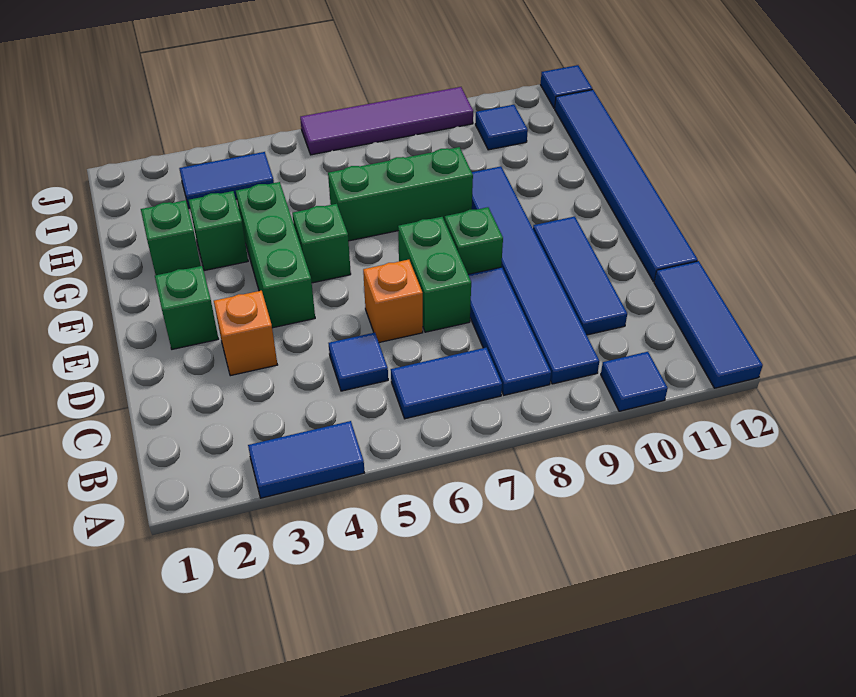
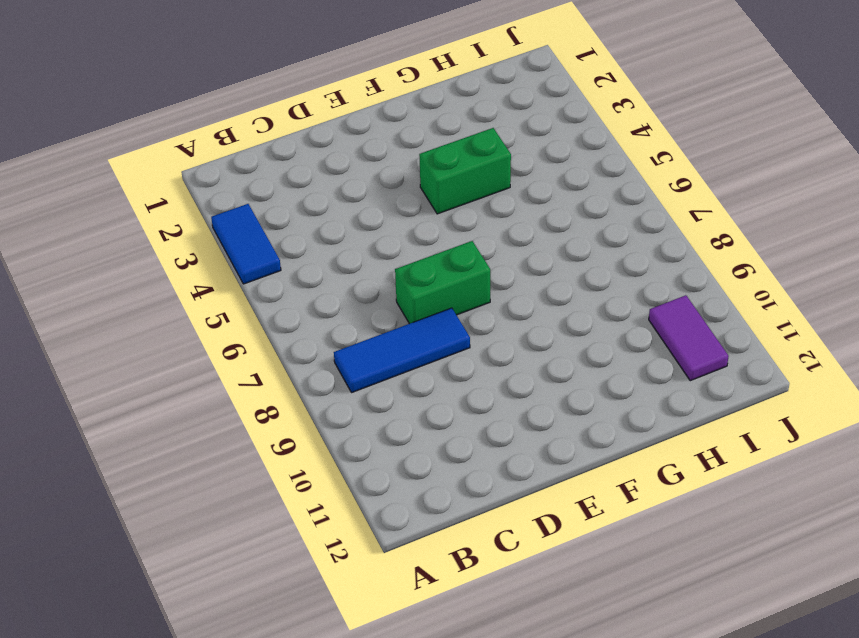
green brick F4:G4 level 1 -> green brick E4:G4 level 1
purple tile I10:I11 level 1 -> blue tile I10 level 1
none -> blue tile A10 level 1
none -> blue tile A12:C12 level 1
none -> blue tile B6:B7 level 1

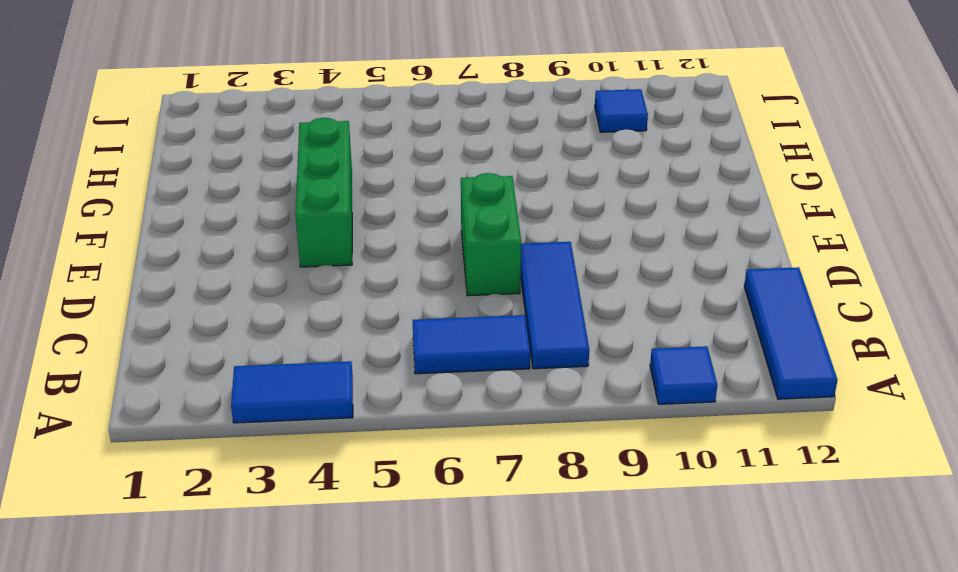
none -> blue tile B9:G9 level 1
none -> blue tile C5 level 1
none -> blue tile C10:E10 level 1

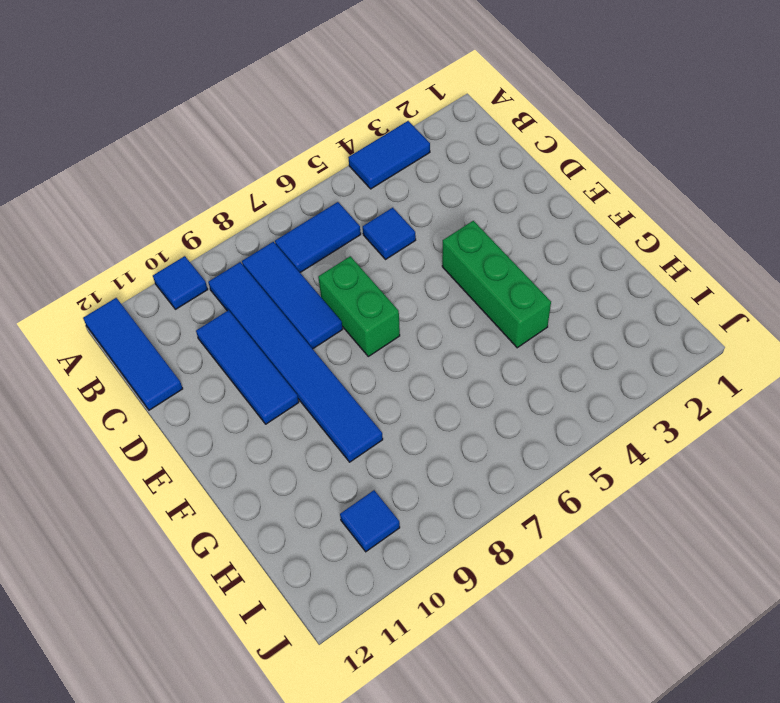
none -> orange brick D3 level 1
none -> orange brick D6 level 1
none -> blue tile D12:I12 level 1

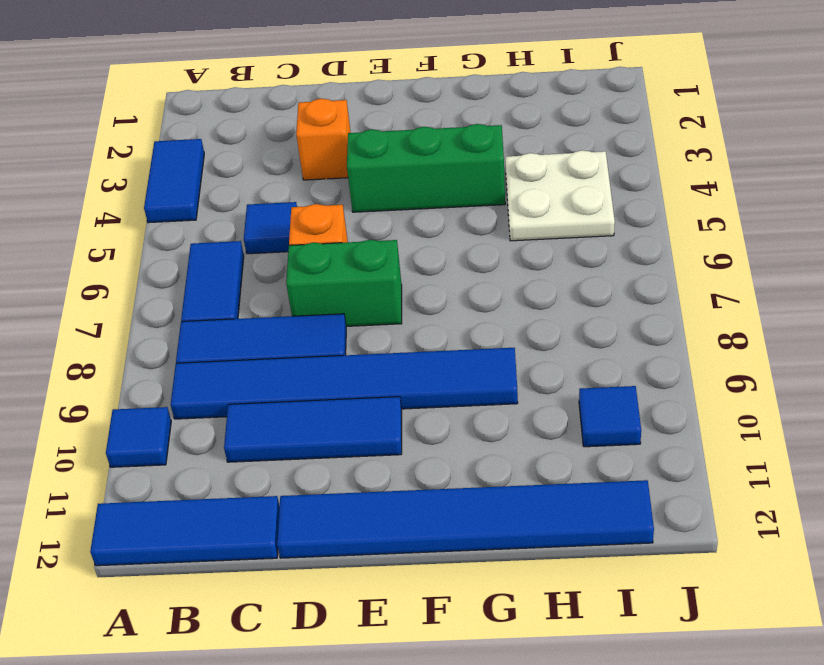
white plate H4:I5 level 1 -> blue tile I3:I4 level 1
none -> green brick E2 level 1
none -> green brick E8 level 1
none -> green brick F5 level 1

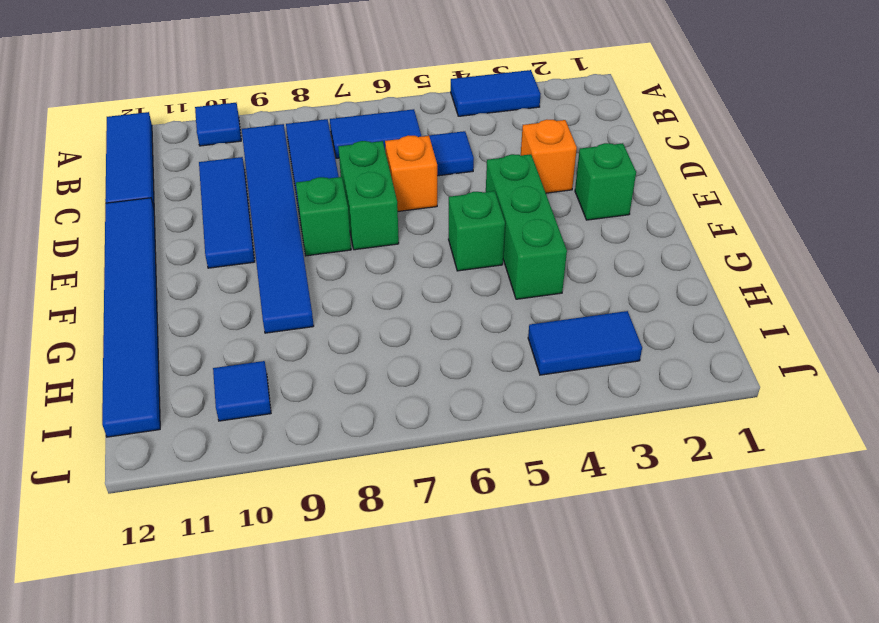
none -> green brick G2 level 1
none -> green brick G3 level 1
none -> green brick G6:G8 level 1

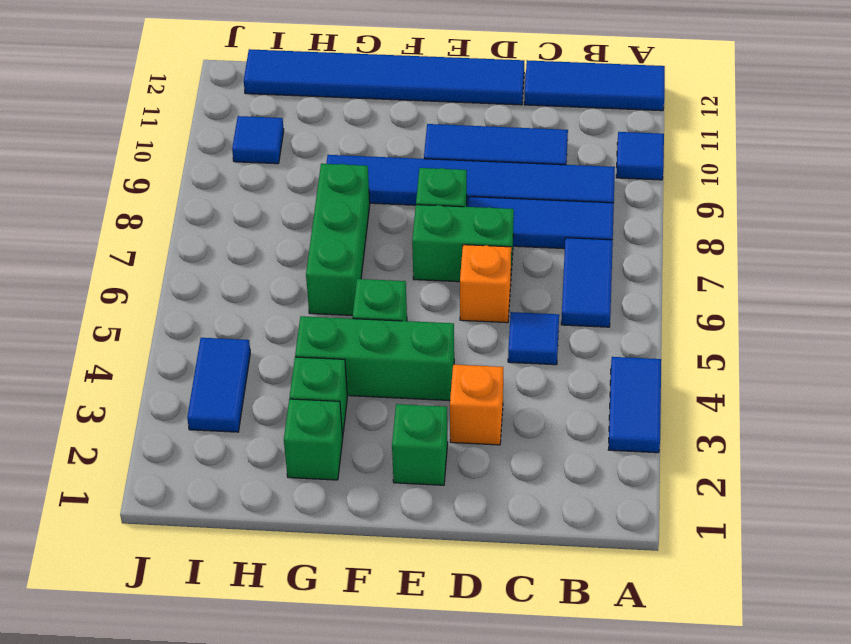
none -> purple tile J6:J9 level 1
none -> blue tile J12 level 1

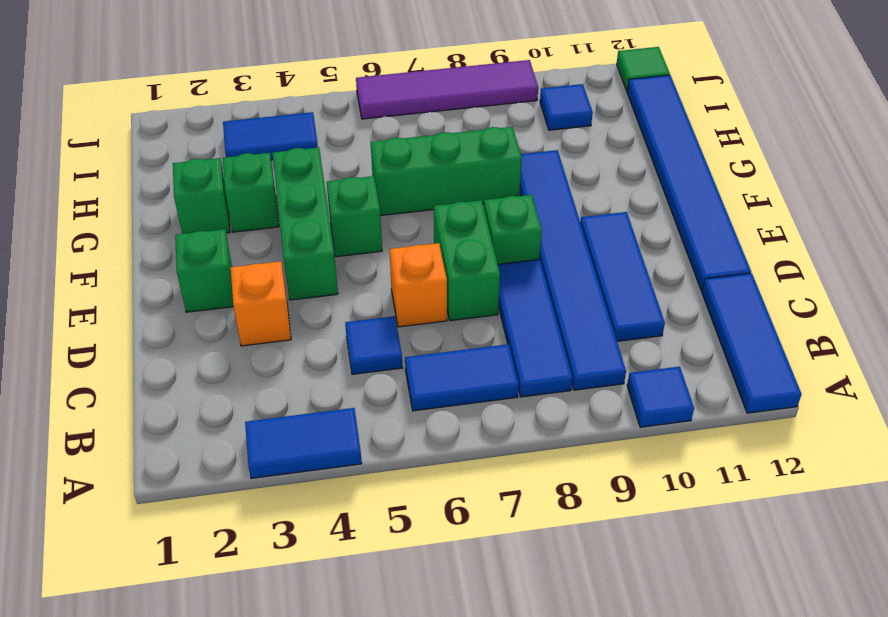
green tile J12 level 1 -> blue tile J12 level 1

